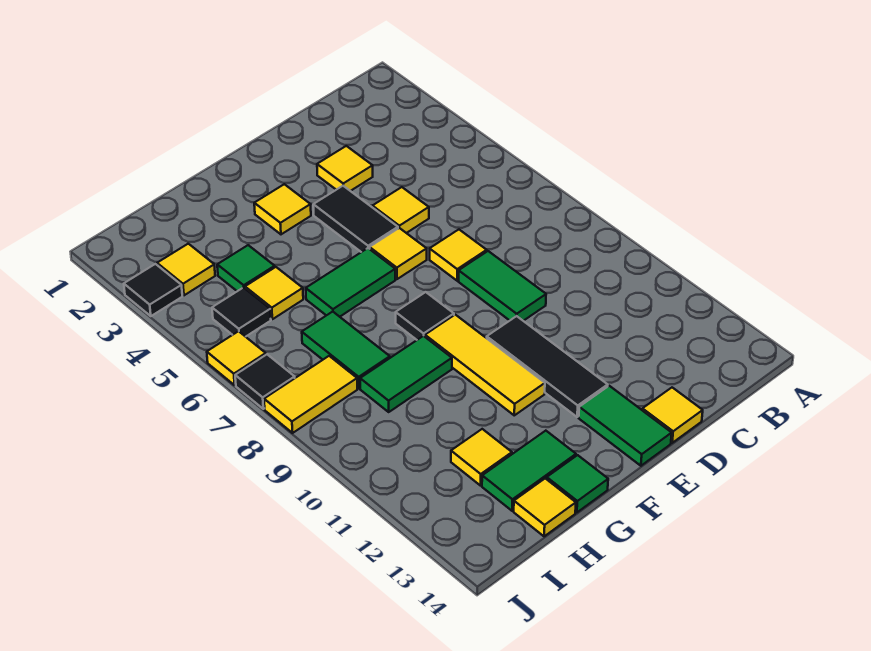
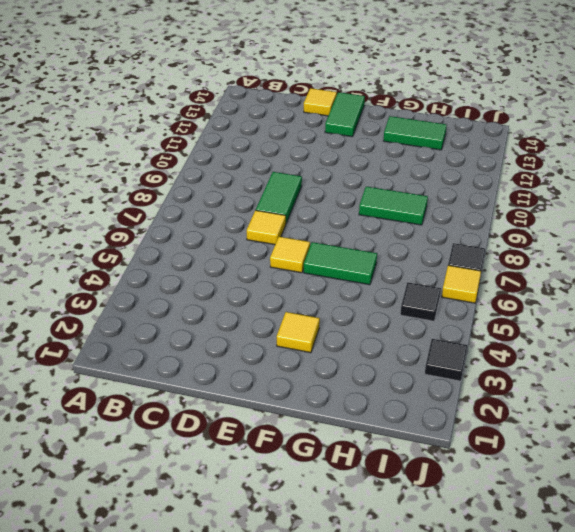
none -> yellow tile D3 level 1
none -> yellow tile D5 level 1
none -> black tile E4:E5 level 1

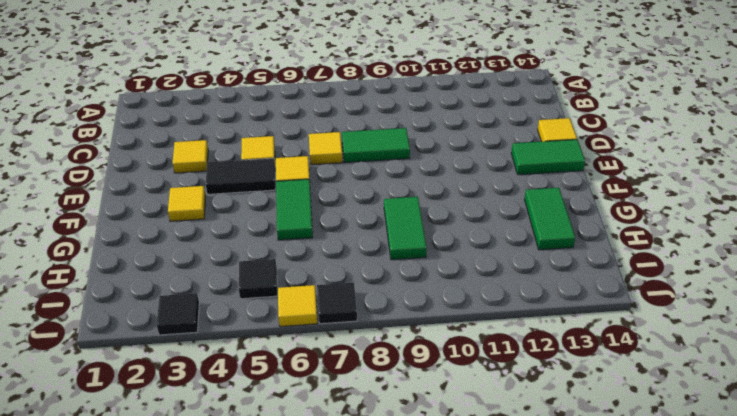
none -> black tile E10:E12 level 1
none -> black tile F8 level 1
none -> yellow tile F9:F11 level 1

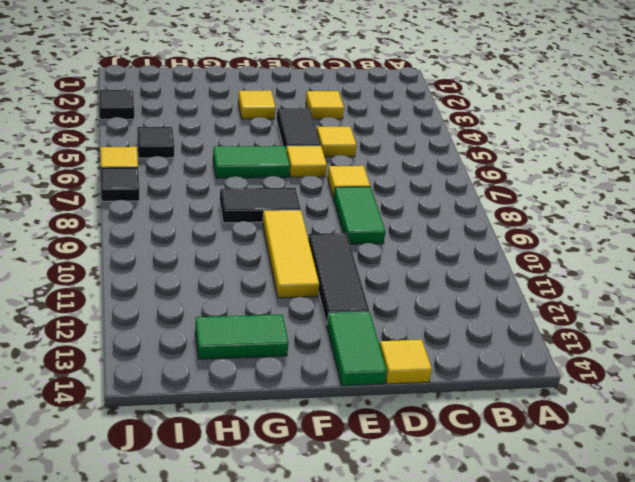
black tile F8:G8 level 1 -> black tile F8 level 1
none -> green tile G9:H9 level 1
none -> green tile G14 level 1
none -> green tile H4 level 1

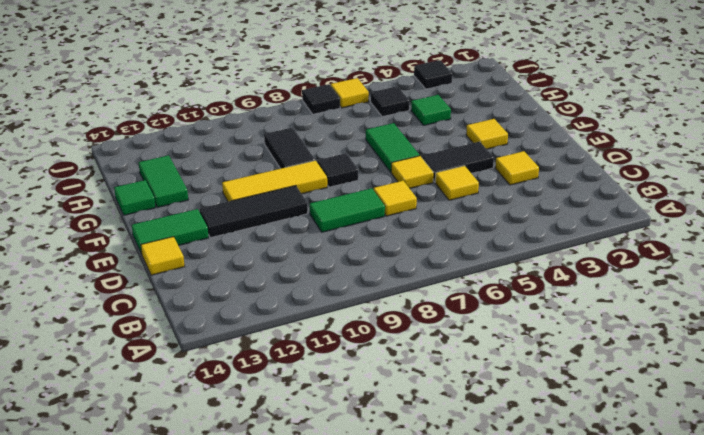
black tile G9:H9 level 1 -> green tile G9:H9 level 1
none -> yellow tile H5 level 1
none -> green tile H7:H8 level 1
none -> yellow tile H12 level 1

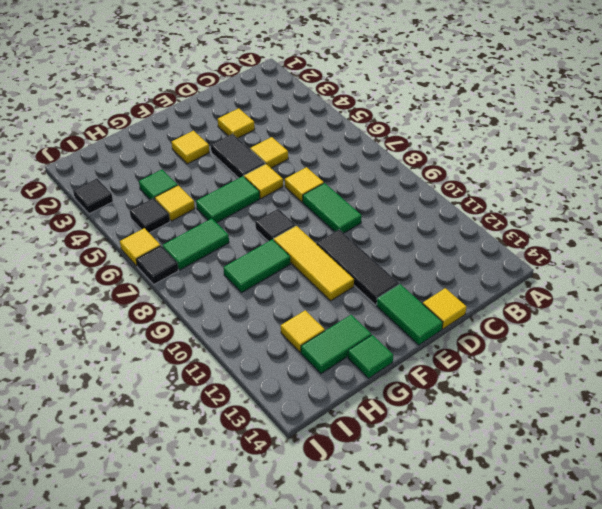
green tile H7:I7 level 1 -> green tile H7:H8 level 1
none -> yellow tile H14 level 1
none -> yellow tile I3 level 1
none -> yellow tile I8:J8 level 1

